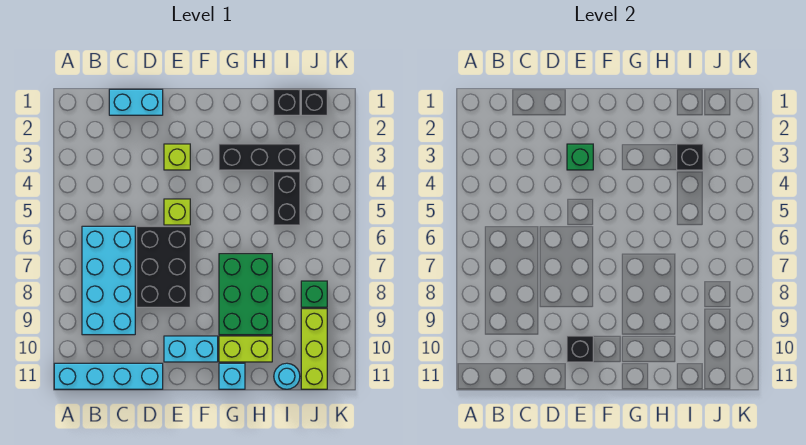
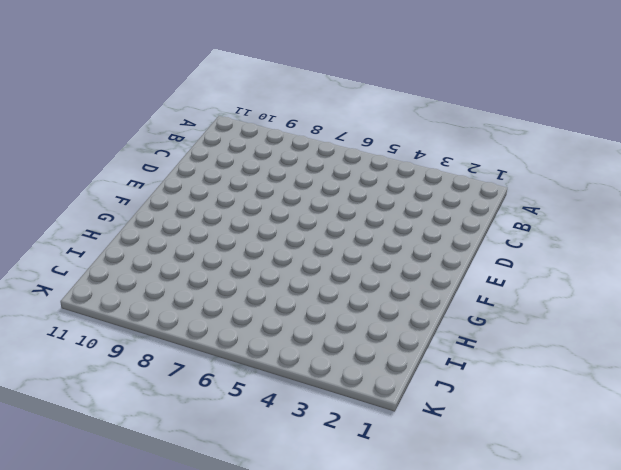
none -> cyan brick A11:D11 level 1
none -> cyan brick B6:C9 level 1
none -> cyan brick C1:D1 level 1

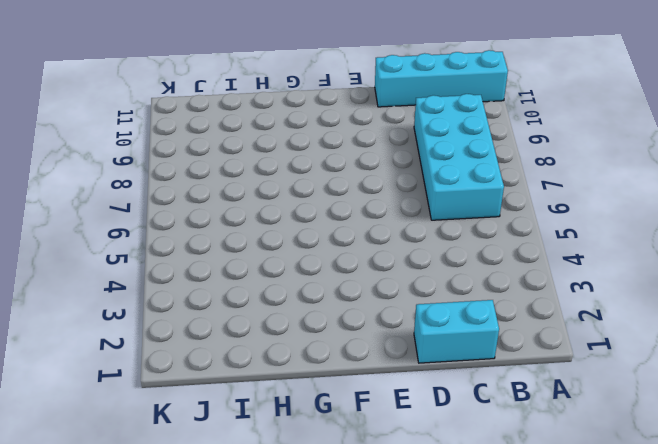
none -> black brick D6:E8 level 1
none -> lime brick E3 level 1
none -> lime brick E5 level 1

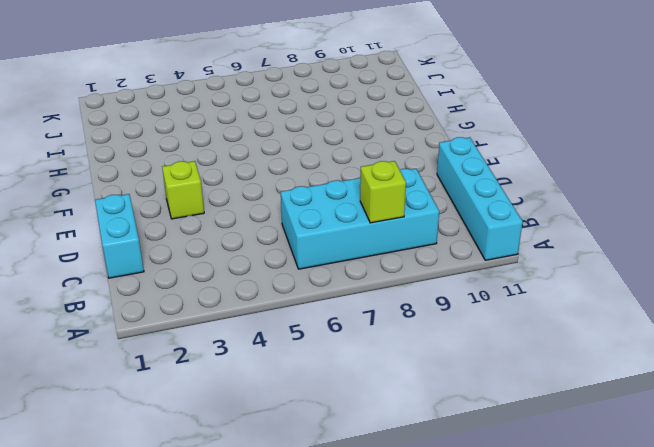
lime brick B8 level 2 -> lime brick E5 level 1
none -> black brick D6:E8 level 1
none -> cyan brick E10:F10 level 1
none -> black brick G3:I3 level 1

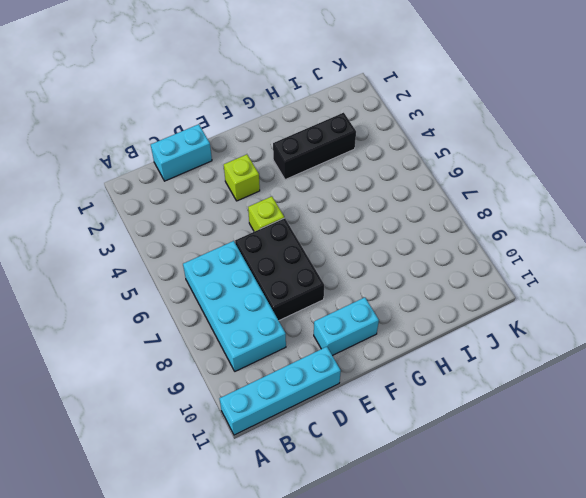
none -> green brick G7:H9 level 1
none -> lime brick G10:H10 level 1
none -> cyan brick G11 level 1

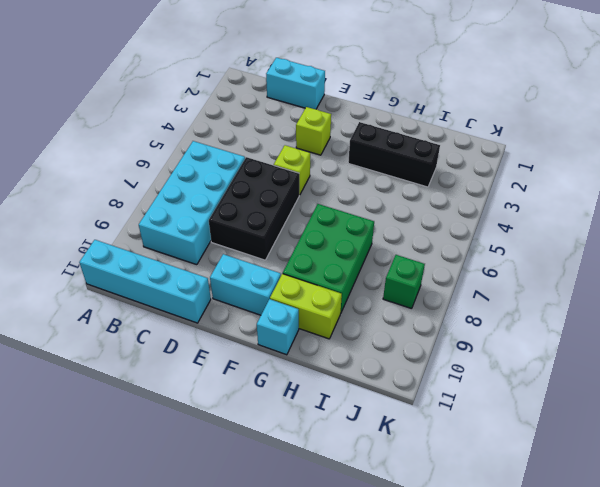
none -> black brick I1 level 1
none -> black brick I4:I5 level 1
none -> cyan round brick I11 level 1

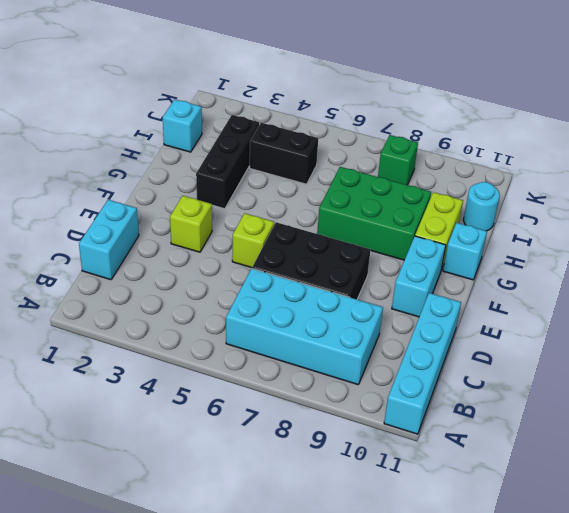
cyan brick I1 level 1 -> black brick I1 level 1
none -> black brick J1 level 1
none -> lime brick J9:J11 level 1
none -> green brick E3 level 2

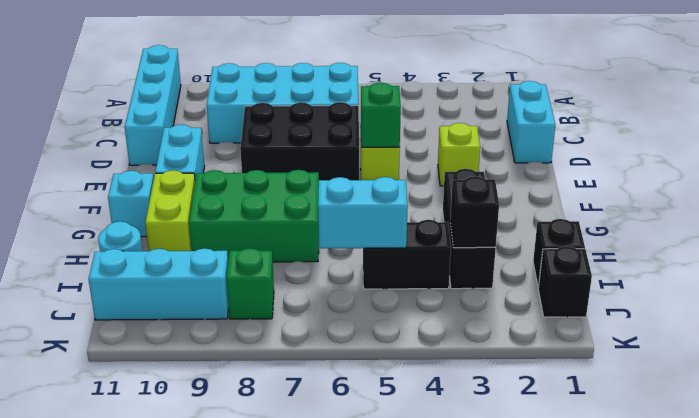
green brick E5 level 2 -> green brick E3 level 2
cyan brick I5:I6 level 2 -> none
cyan brick J9:J11 level 1 -> lime brick J9:J11 level 1
none -> black brick E10 level 2

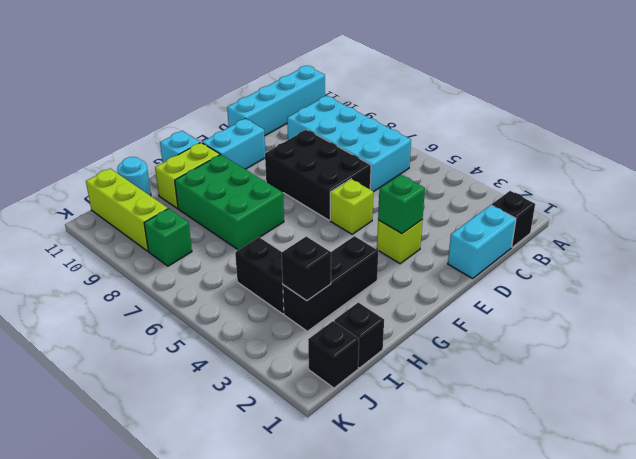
black brick B1 level 1 -> black brick E10 level 2

